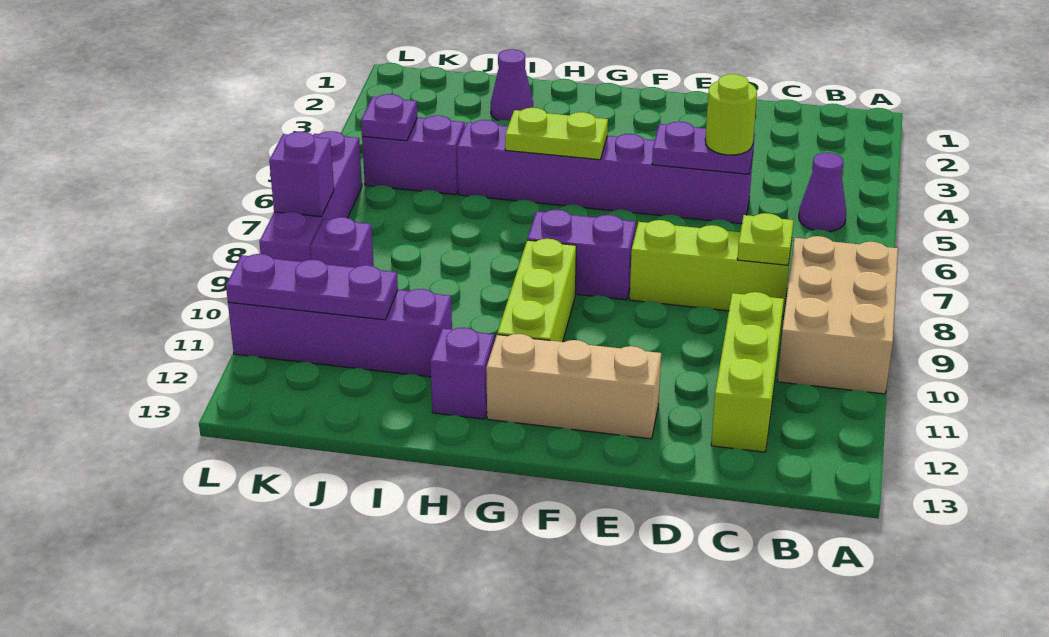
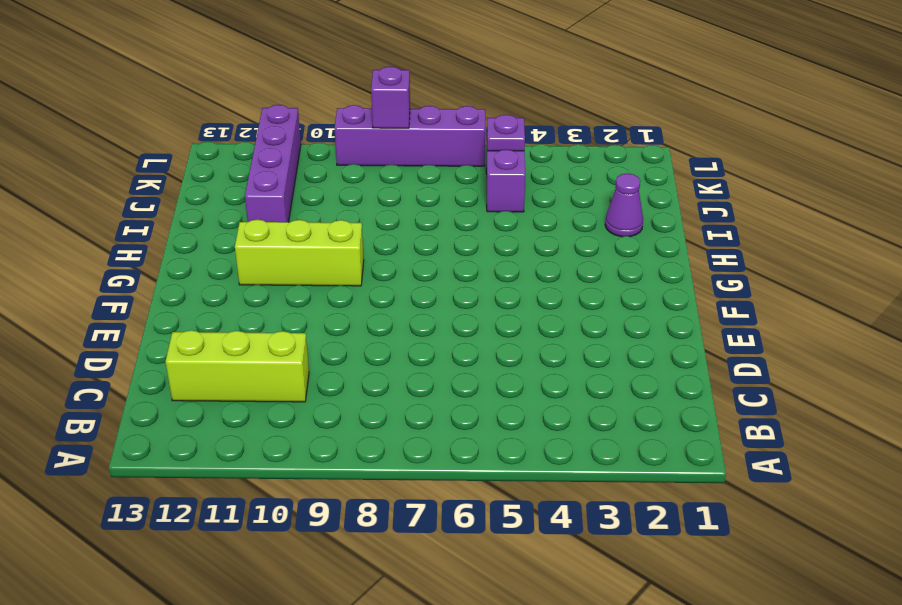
none -> tan brick A8:B10 level 1
none -> purple cone B5 level 1
none -> lime brick C8:E8 level 1

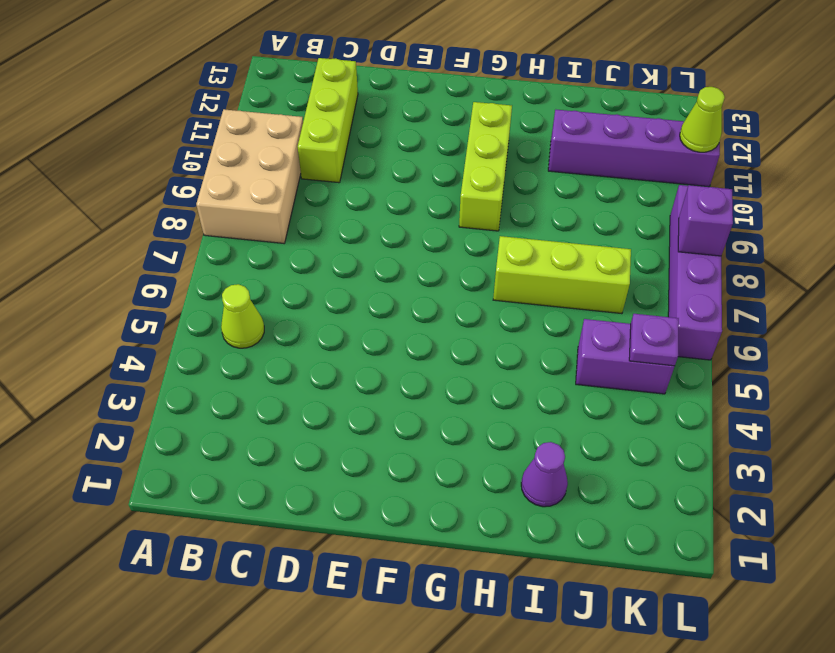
lime cone B5 level 1 -> purple cone B5 level 1
lime brick H7:J7 level 1 -> lime brick C8:E8 level 1
lime cone L11 level 2 -> purple plate J11:L11 level 2
none -> purple brick D5:I5 level 1
none -> tan brick E12:G12 level 1
none -> purple brick F8:G8 level 1

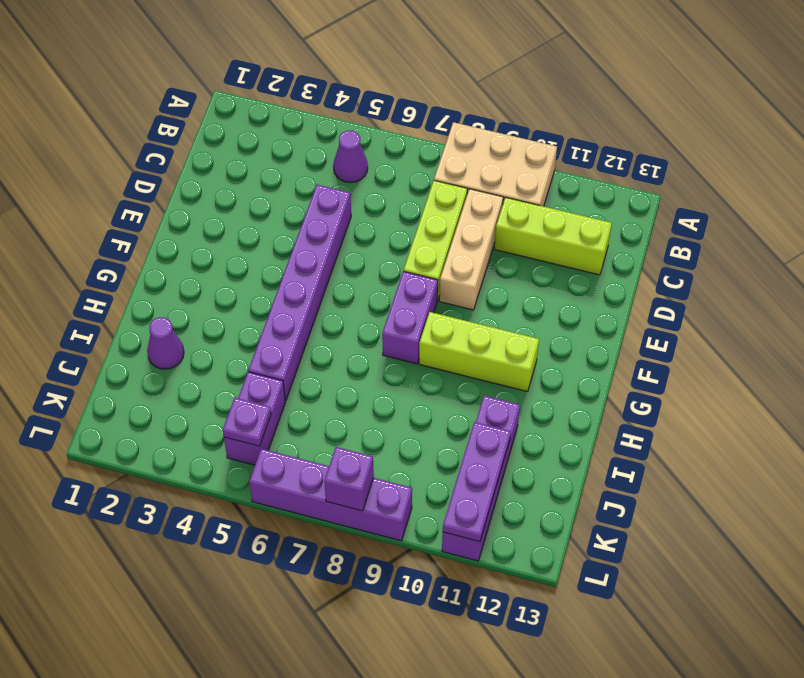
tan brick C9:E9 level 1 -> tan brick E12:G12 level 1
none -> purple brick H12 level 1
none -> purple brick K9 level 1
none -> lime plate C8 level 2

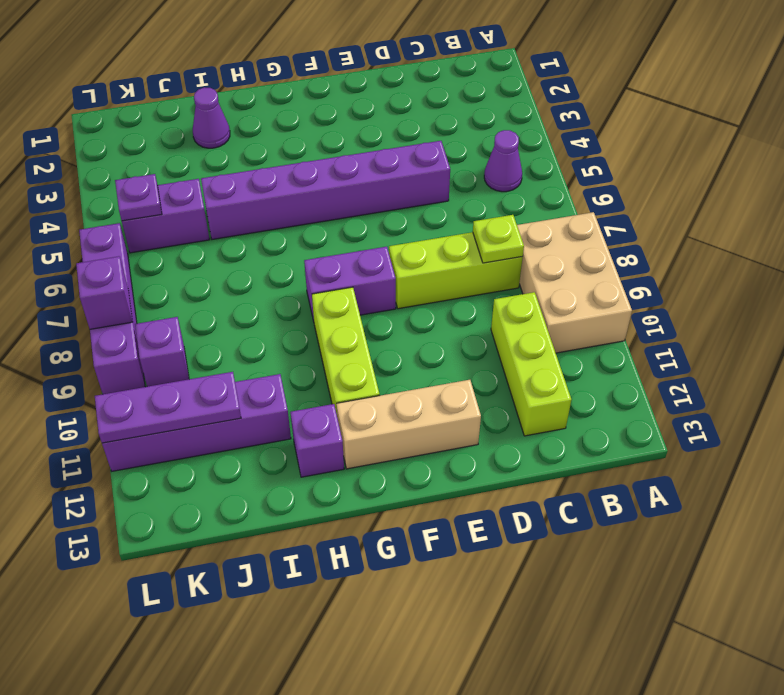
none -> purple plate D5:E5 level 2
none -> lime plate G5:H5 level 2
none -> lime round brick D5 level 3

